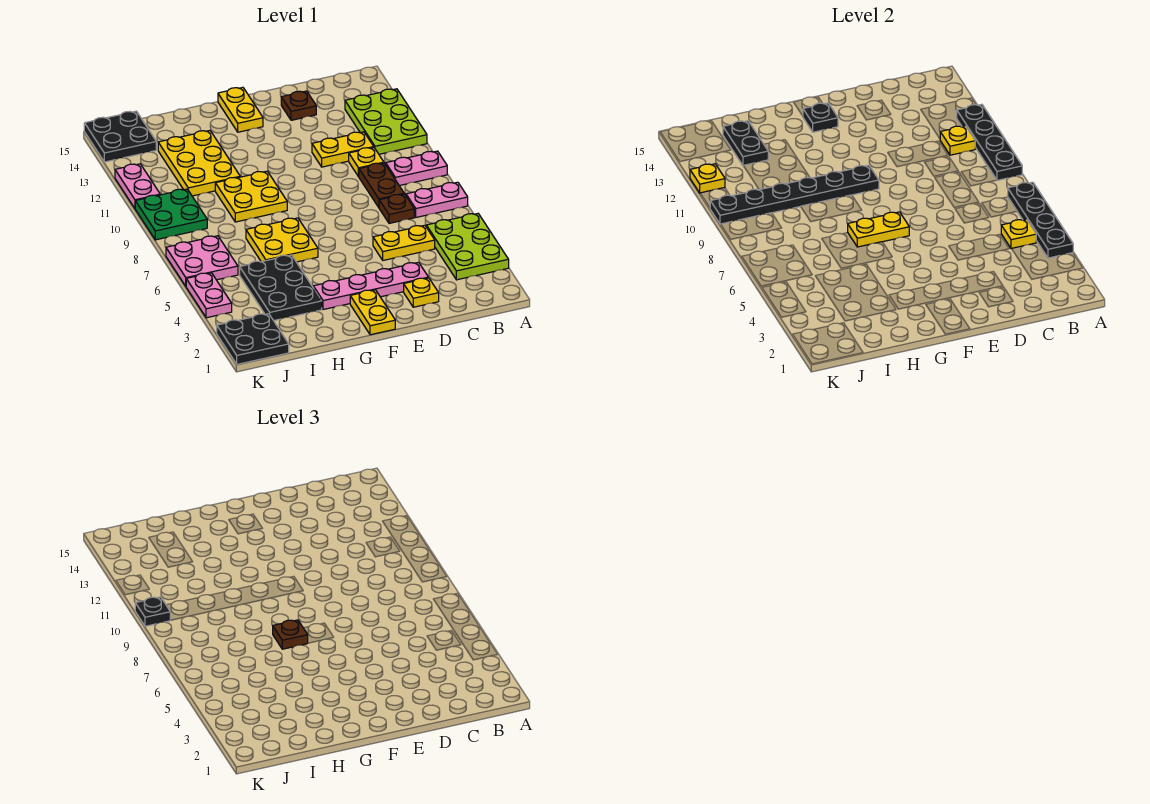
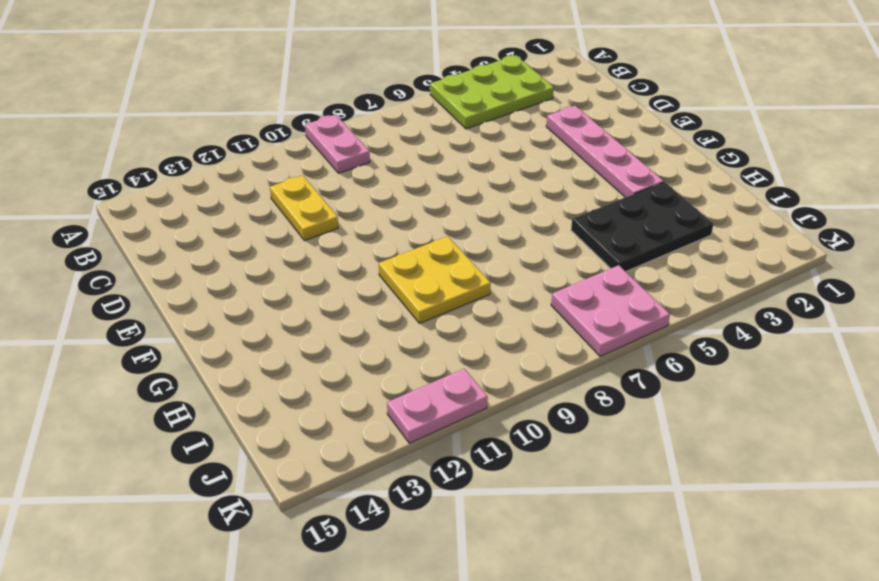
none -> pink plate A7:B7 level 1
none -> lime plate A11:B13 level 1
none -> yellow plate C5:D5 level 1
none -> brown plate C7 level 1

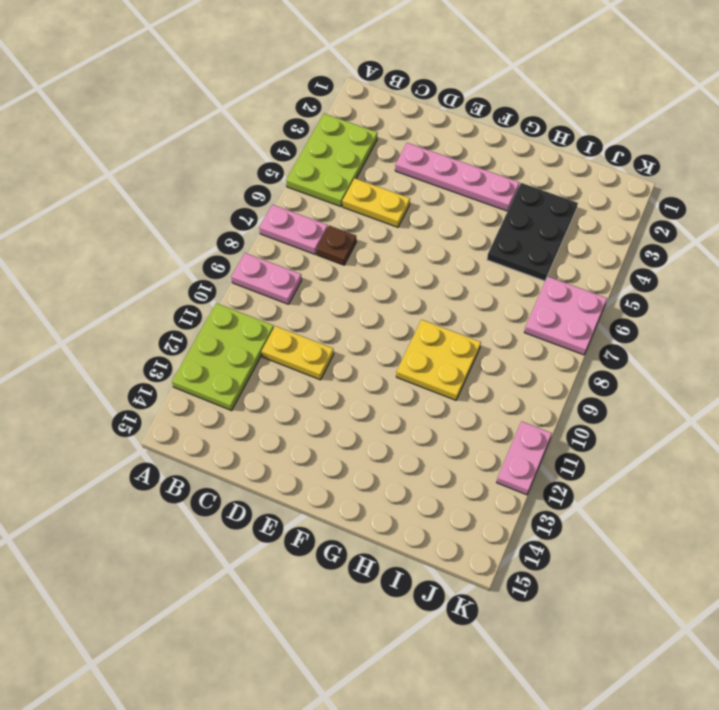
none -> brown plate C8:C9 level 1
none -> yellow plate C10 level 1
none -> yellow plate D2 level 1
none -> brown plate D14 level 1

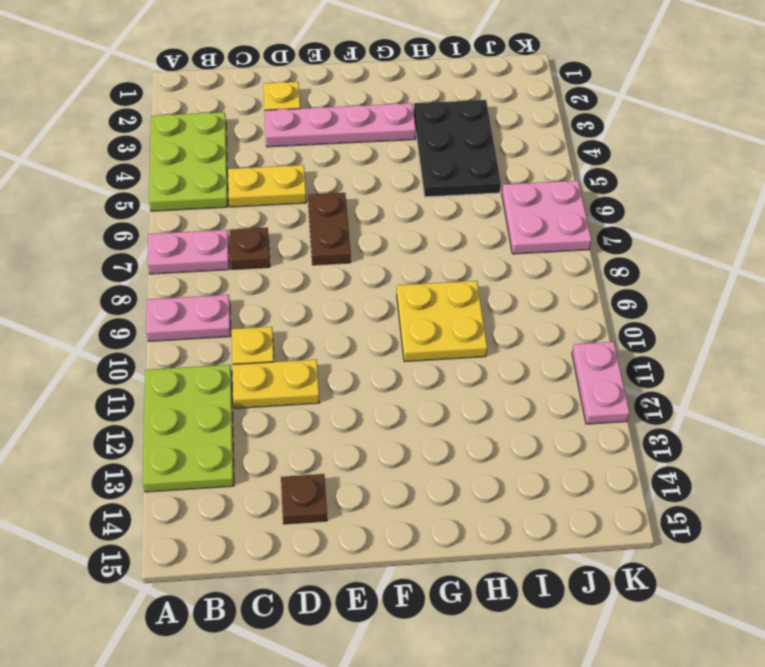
brown plate E6:E7 level 1 -> brown plate C8:C9 level 1
none -> yellow plate F1:F2 level 1
none -> yellow plate F14:F15 level 1
none -> yellow plate G6:H7 level 1
none -> yellow plate H11:I13 level 1

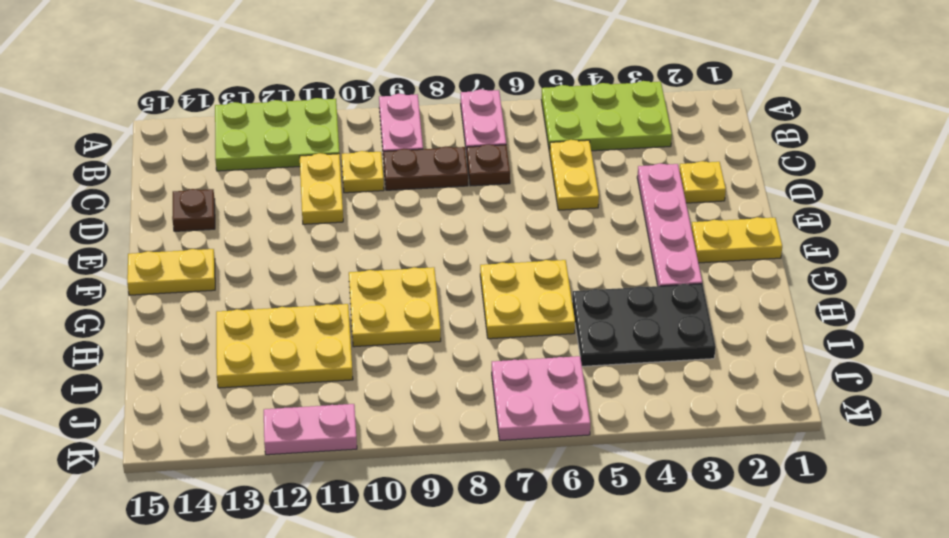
none -> black plate J1:K2 level 1
none -> green plate J9:K10 level 1
none -> black plate J14:K15 level 1
none -> pink plate K4:K5 level 1

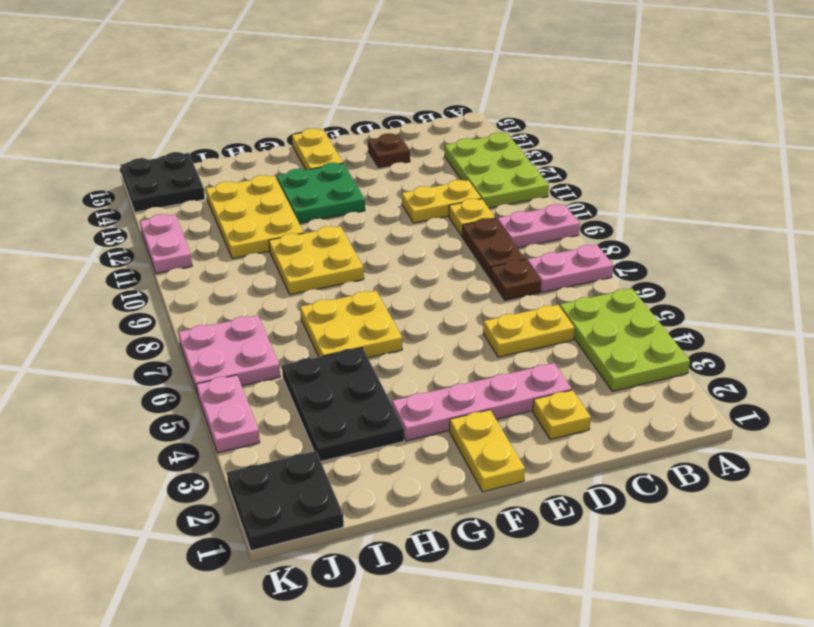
green plate F12:G13 level 1 -> green plate J9:K10 level 1
none -> black plate A4:A7 level 2
none -> black plate A9:A12 level 2
none -> yellow plate B5 level 2
none -> yellow plate B11 level 2

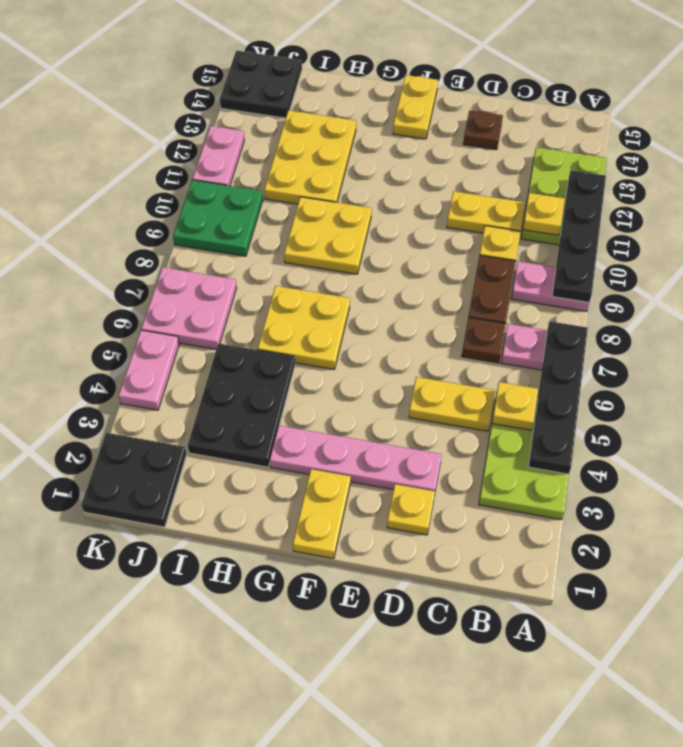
none -> yellow plate F7:G7 level 2
none -> black plate F10:K10 level 2
none -> black plate F14 level 2
none -> black plate I13:I14 level 2

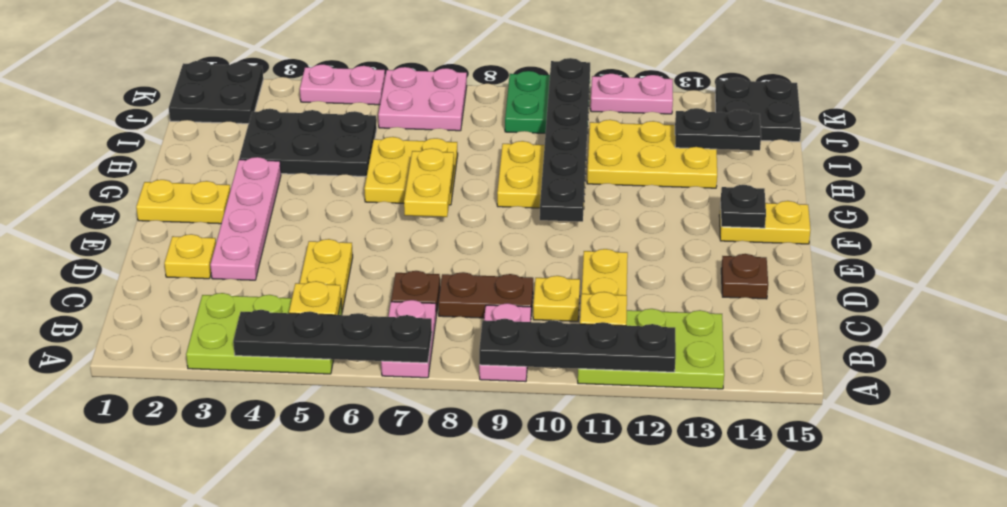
none -> yellow plate K12 level 2
none -> brown plate G7 level 3
none -> black plate K10 level 3

